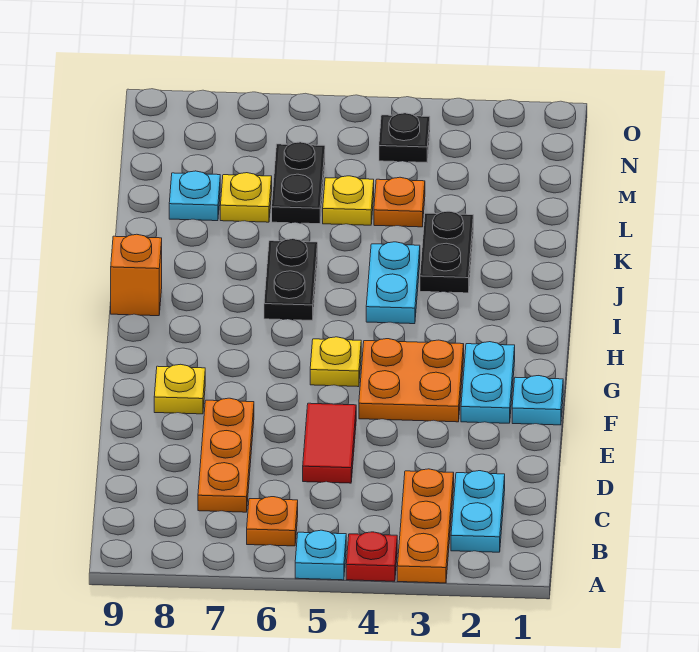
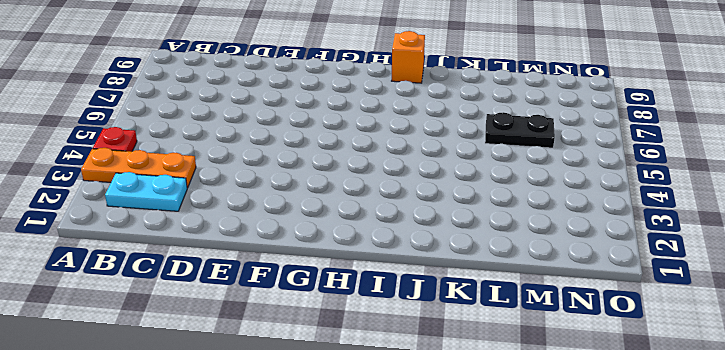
none -> cyan plate A5 level 1
none -> orange plate B6 level 1
none -> orange plate C7:E7 level 1

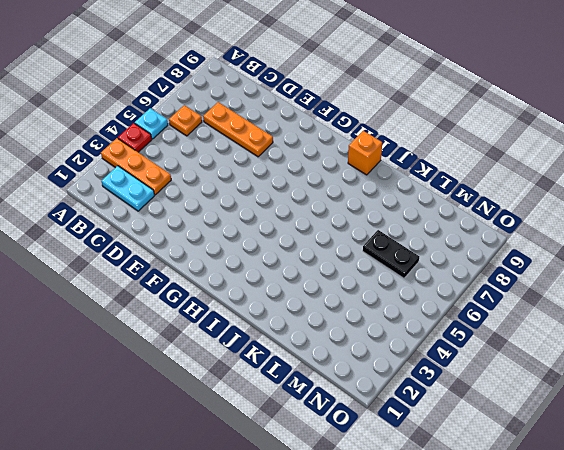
none -> red tile D5:E5 level 1
none -> cyan plate F1 level 1
none -> cyan plate F2:G2 level 1

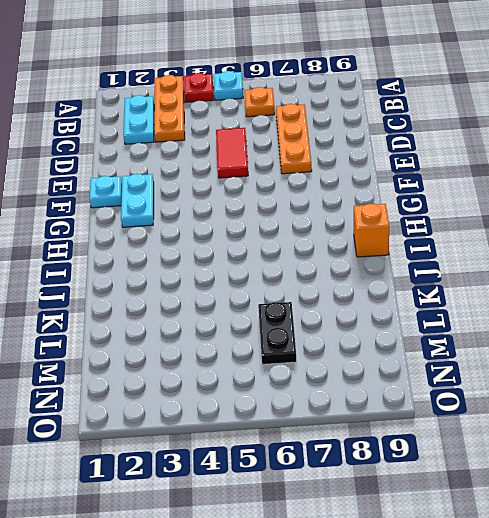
none -> orange plate F3:G4 level 1
none -> yellow plate F8 level 1
none -> yellow plate G5 level 1

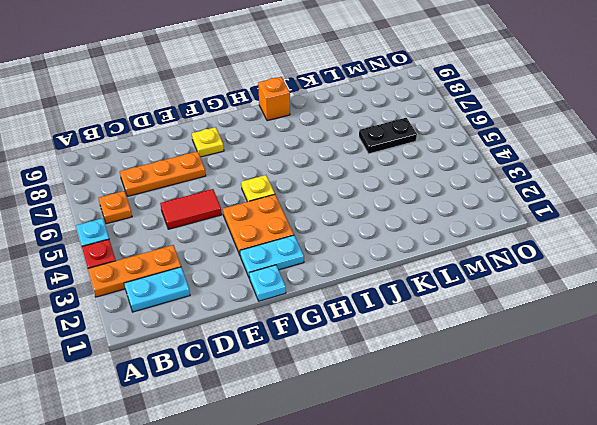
none -> cyan plate I4:J4 level 1
none -> black plate I6:J6 level 1
none -> black plate J3:K3 level 1

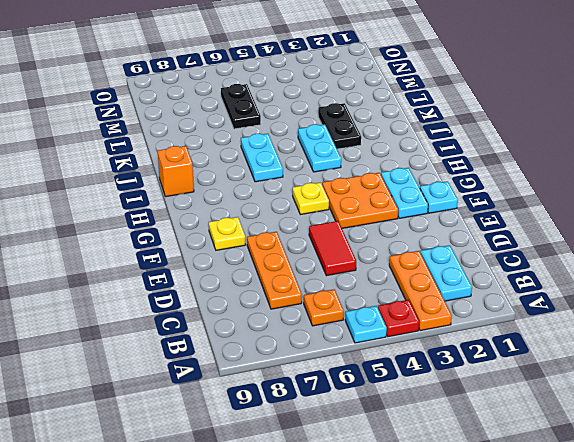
cyan plate I6:J6 level 1 -> black plate I6:J6 level 1
none -> orange plate L4 level 1
none -> yellow plate L5 level 1
none -> yellow plate L7 level 1

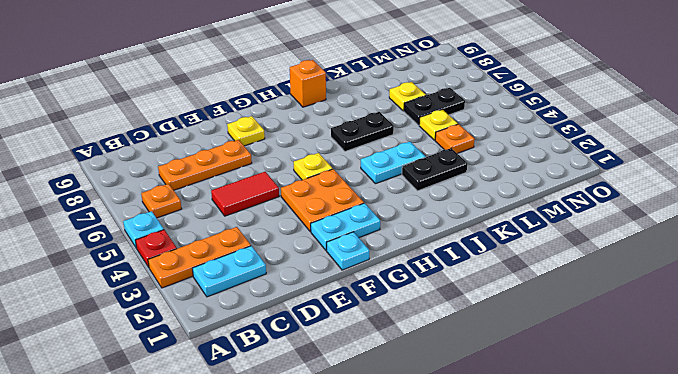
none -> cyan plate L8 level 1
none -> black plate N4 level 1

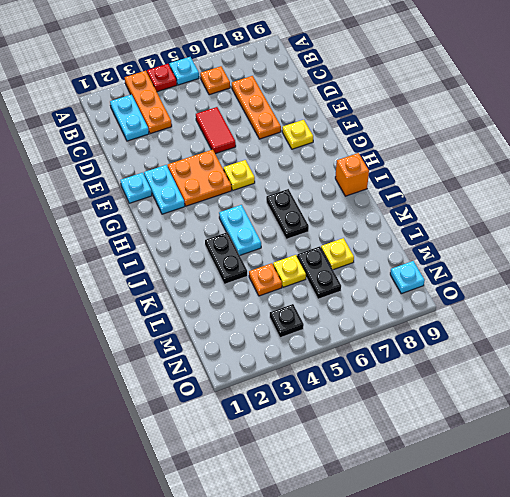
cyan plate N9 level 1 -> cyan plate L8 level 1

